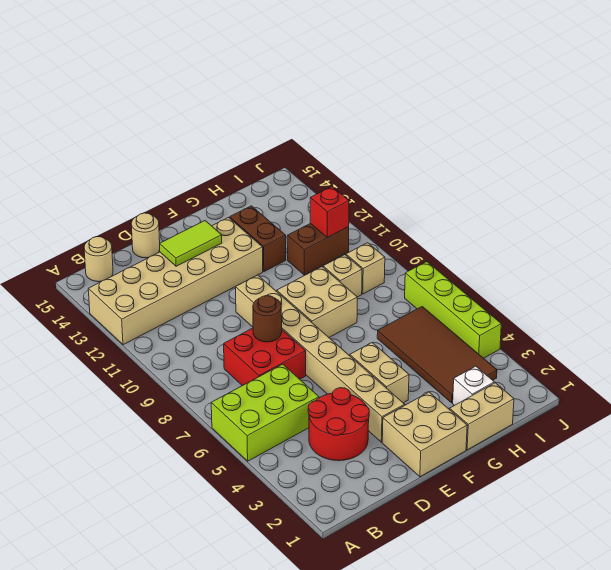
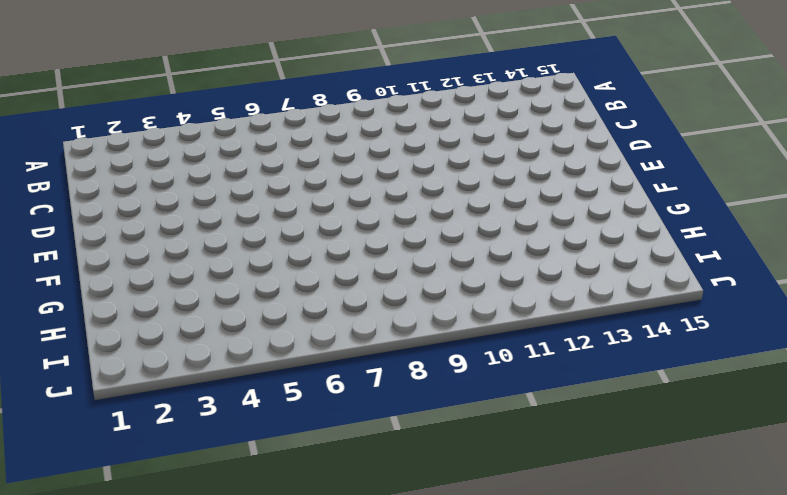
none -> lime brick A5:C6 level 1
none -> tan brick A12:F13 level 1
none -> tan round brick B15 level 1

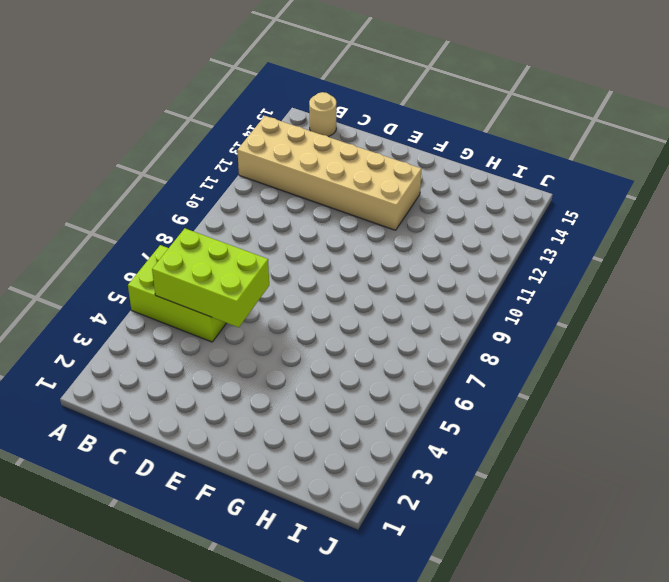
lime brick B5:D6 level 2 -> none
none -> red round brick C3:D4 level 1
none -> red brick C7:D8 level 1
none -> tan round brick D15 level 1

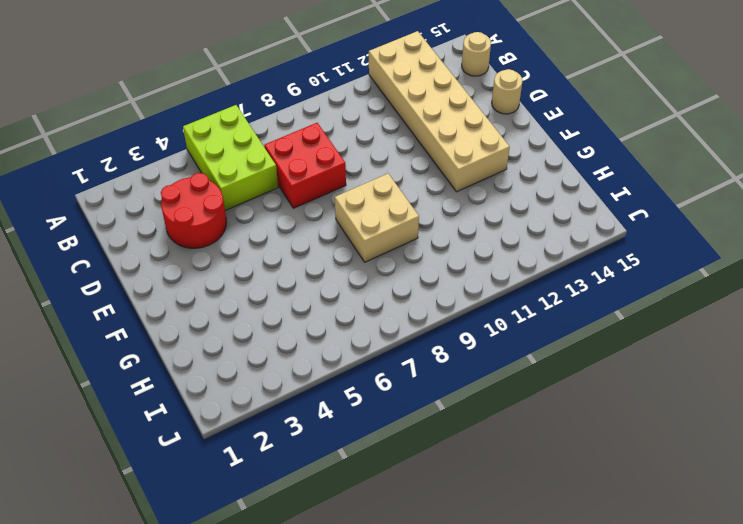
none -> tan brick E1:F2 level 1
none -> tan brick E3:E10 level 1
none -> tan brick F4:F5 level 1

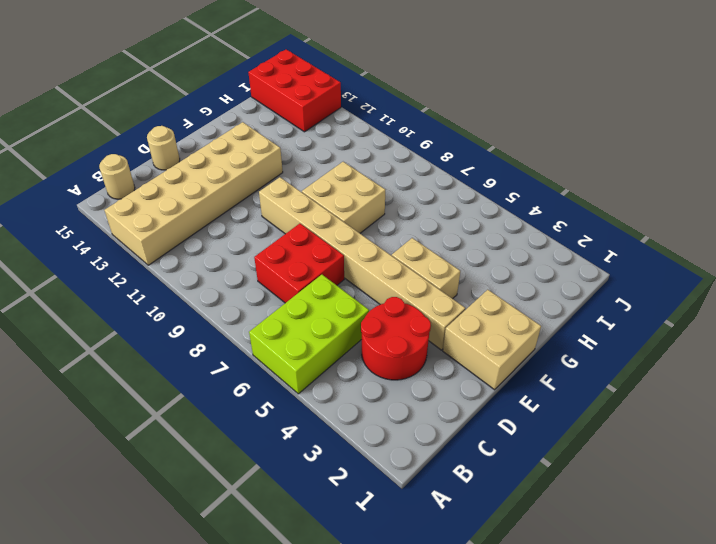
red brick I13:J15 level 1 -> none
none -> tan brick G1:H1 level 1
none -> brown brick G12:G13 level 1
none -> white brick H2 level 1

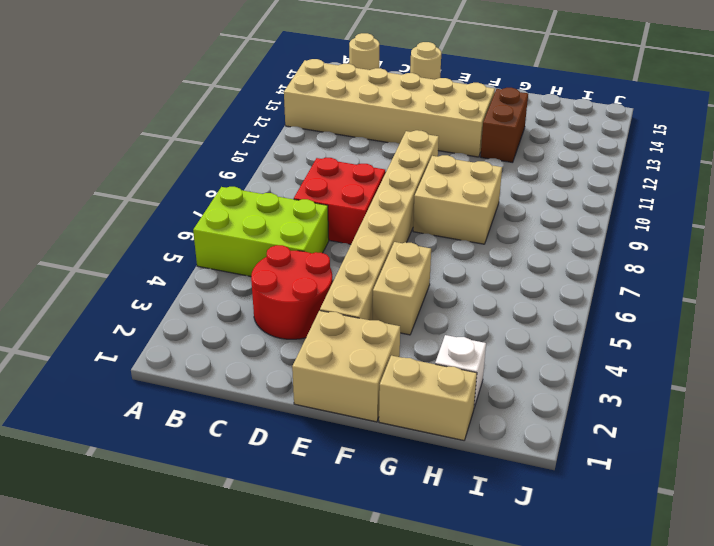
none -> brown tile H3:I6 level 1
none -> tan brick H9 level 1
none -> brown brick H11:I11 level 1

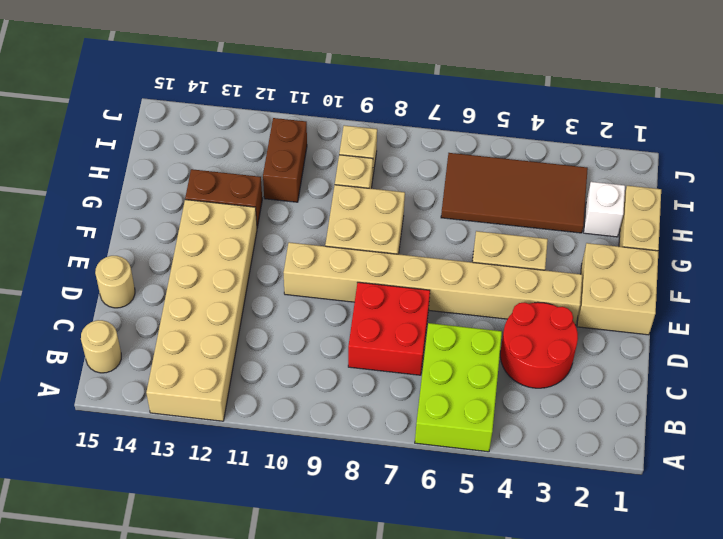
none -> lime brick J4:J7 level 1
none -> brown round brick D8 level 2
none -> lime tile D13:E13 level 2

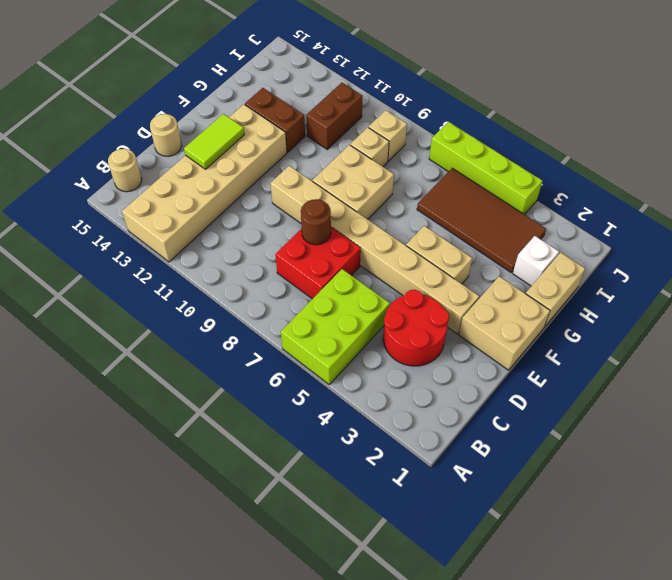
none -> red brick I11 level 2

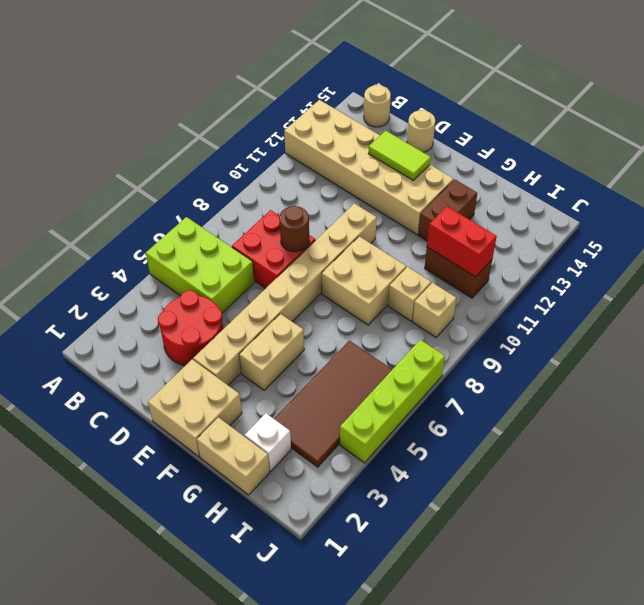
red brick H11:I11 level 2 -> red brick I11 level 2

